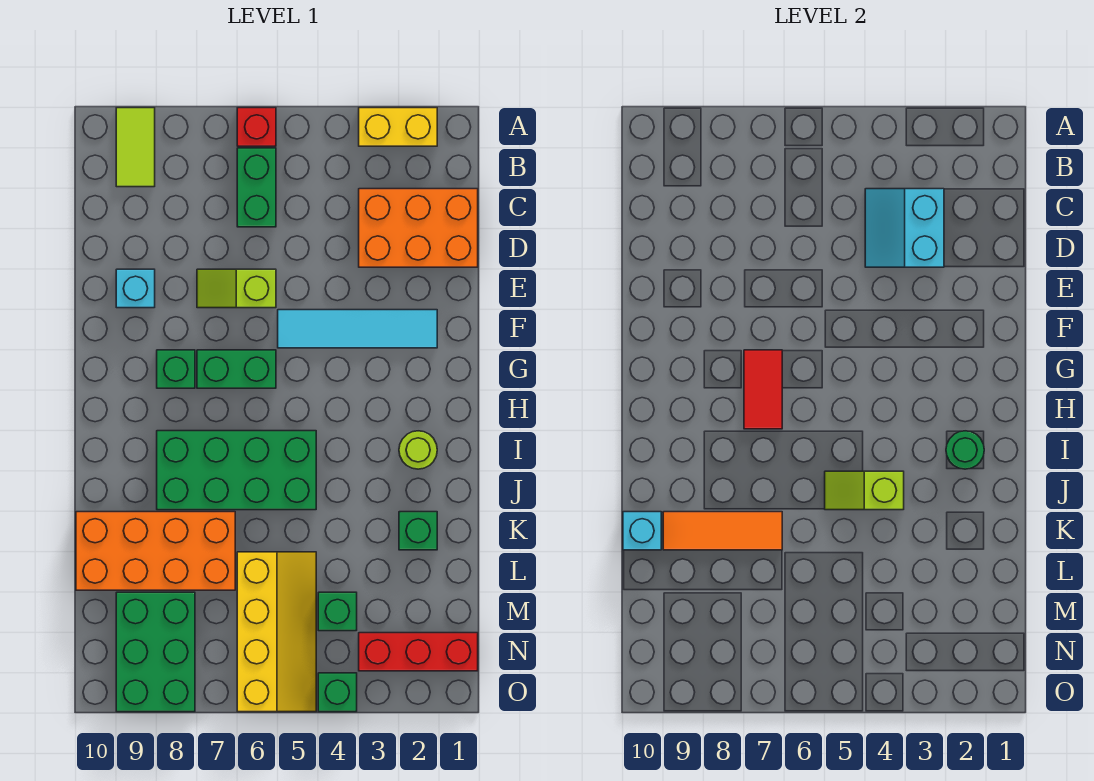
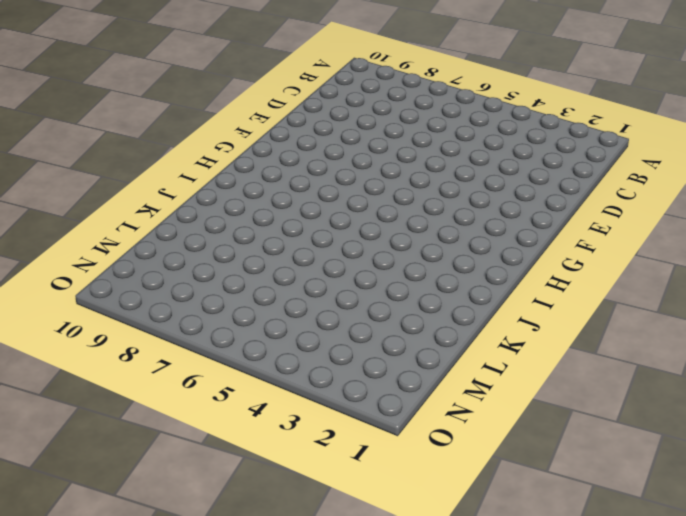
none -> yellow brick A2:A3 level 1
none -> red brick A6 level 1
none -> lime tile A9:B9 level 1

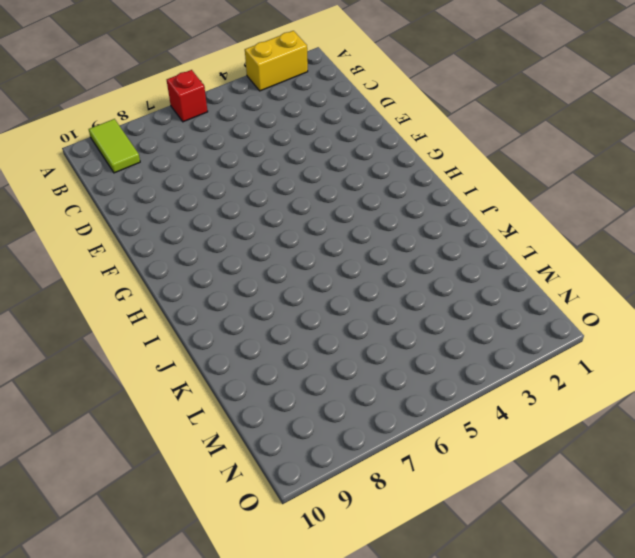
none -> green brick B6:C6 level 1
none -> orange brick C1:D3 level 1
none -> lime slope E6:E7 level 1 top 6

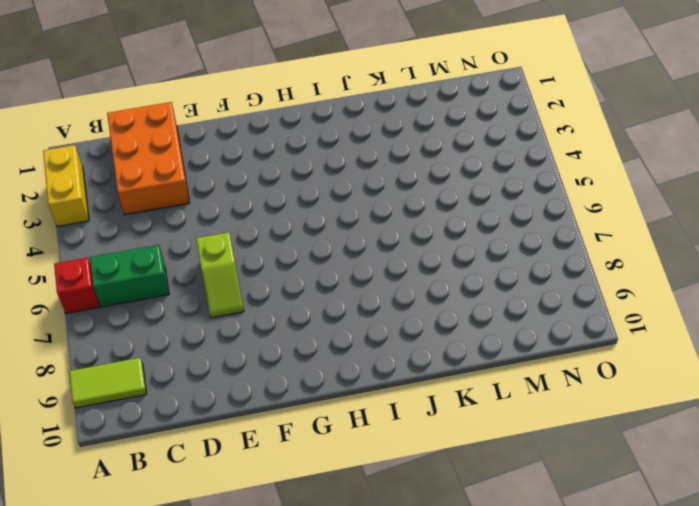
none -> cyan brick E9 level 1
none -> cyan tile F2:F5 level 1
none -> green brick G6:G7 level 1

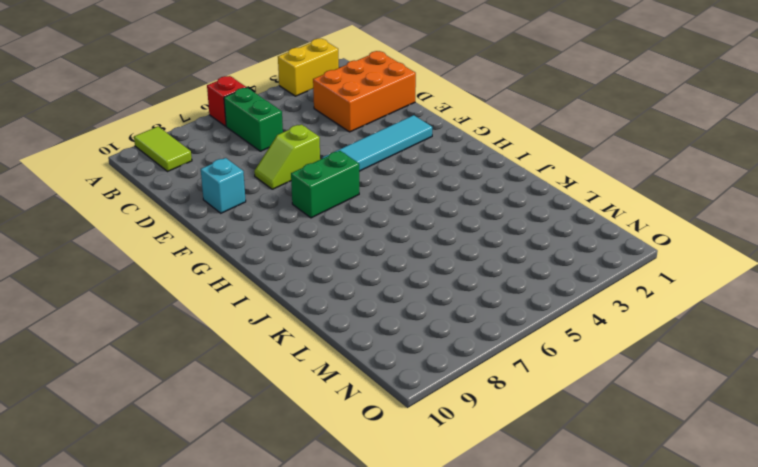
none -> green brick G8 level 1
none -> lime round brick I2 level 1
none -> green brick I5:J8 level 1

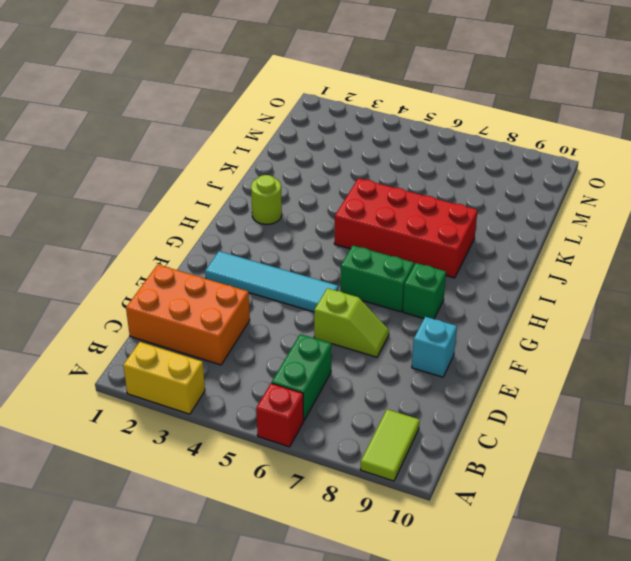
red brick I5:J8 level 1 -> green brick I5:J8 level 1
none -> green brick K2 level 1
none -> orange brick K7:L10 level 1
none -> yellow slope L5:O6 level 1 top 6

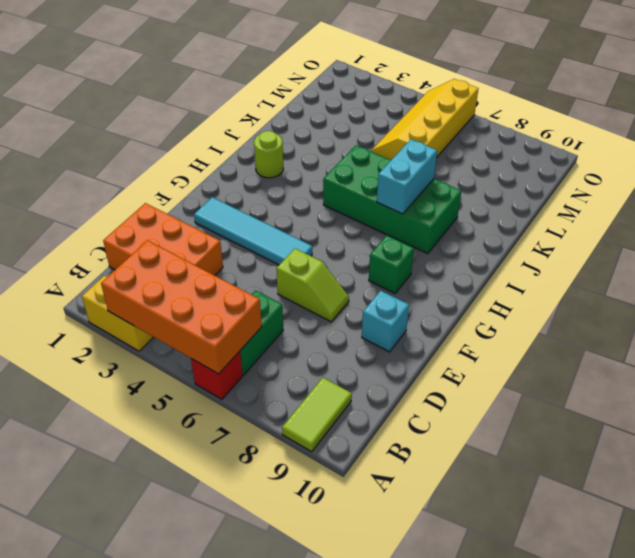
orange brick A3:B6 level 2 -> orange brick K7:L10 level 1
cyan brick I7:J7 level 2 -> none
none -> green brick G6:G7 level 1
none -> green brick K2 level 1
none -> green brick M4 level 1

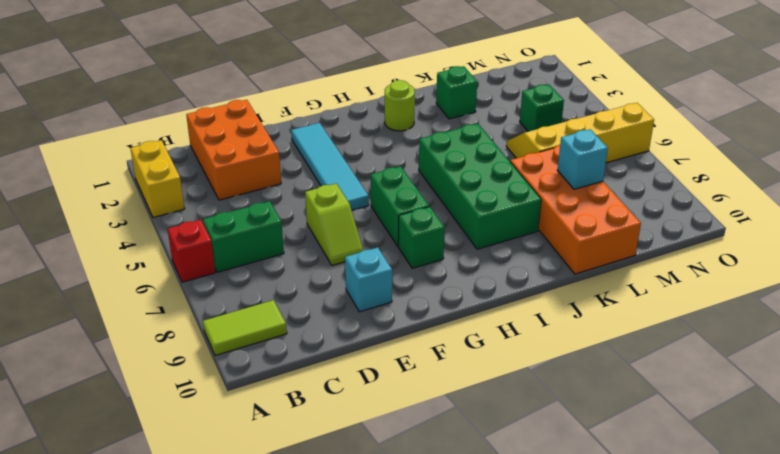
cyan brick L8 level 2 -> cyan brick K10 level 2
none -> green brick M8:O9 level 1
none -> red brick N1:N3 level 1
none -> green brick O4 level 1

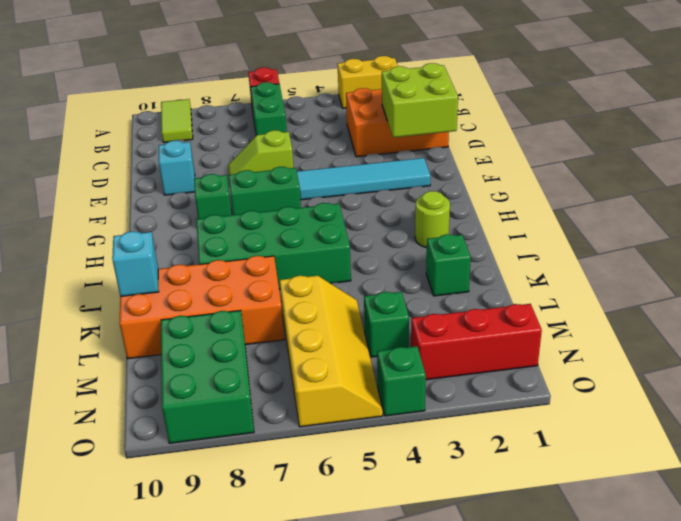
lime brick D1:E2 level 2 -> none
none -> cyan slope C3:D4 level 2 top 3
none -> red tile G7:H7 level 2
none -> green round brick I2 level 2

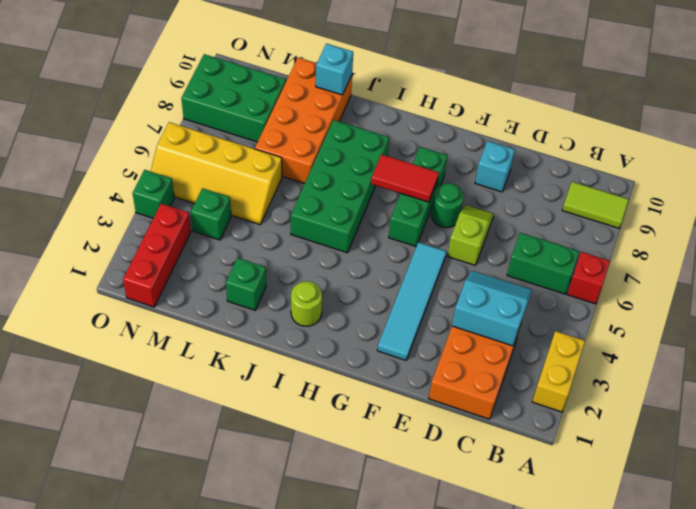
green round brick F7 level 1 -> green round brick I2 level 2
none -> lime slope J4:J5 level 2 top 4
none -> orange tile K7:K9 level 2

